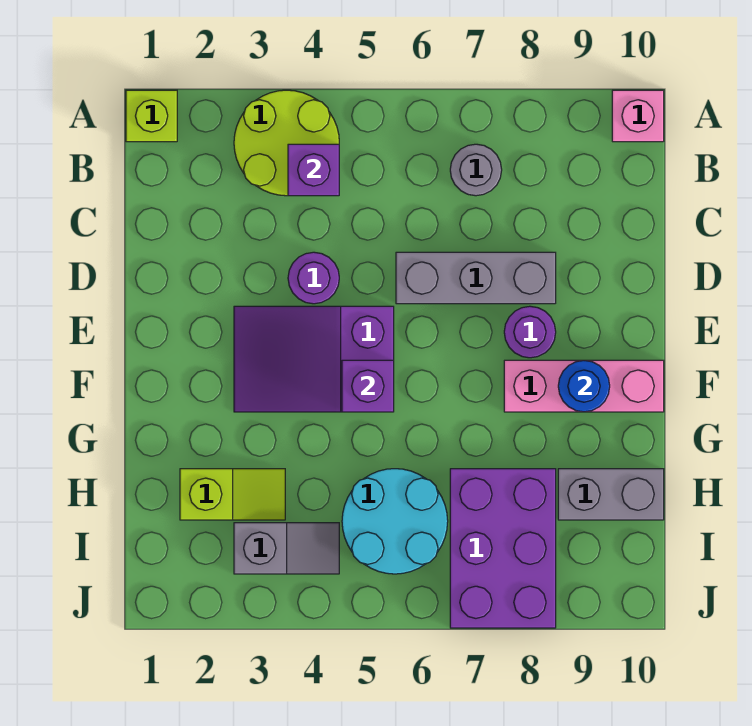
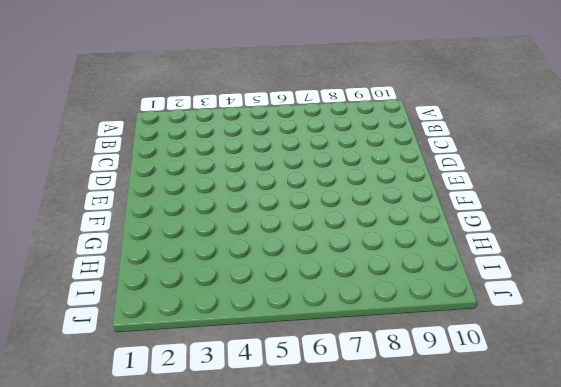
none -> lime brick A1 level 1
none -> lime round brick A3:B4 level 1
none -> pink brick A10 level 1

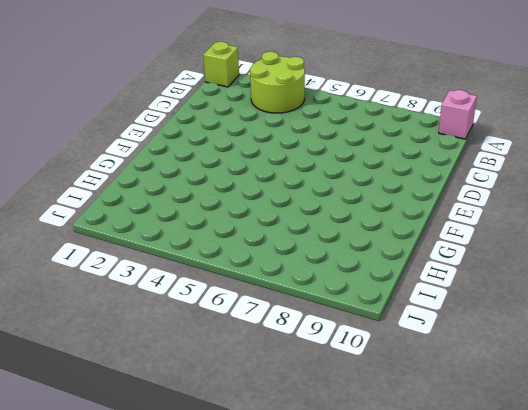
none -> grey round brick B7 level 1
none -> purple round brick D4 level 1
none -> grey brick D6:D8 level 1

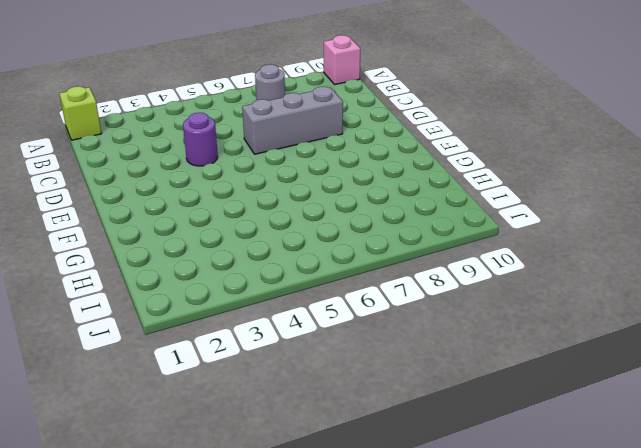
none -> lime round brick A3:B4 level 1
none -> purple slope E3:F5 level 1 top 5
none -> purple round brick E8 level 1

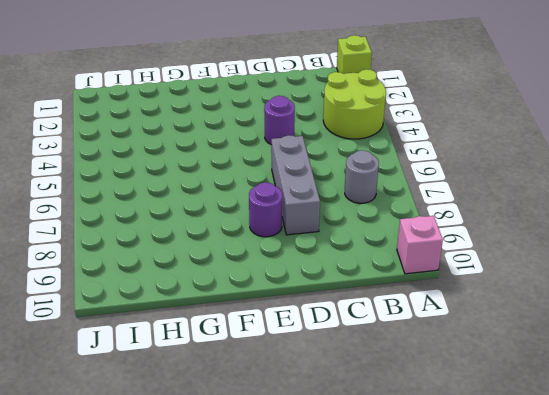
none -> purple slope E3:F5 level 1 top 5
none -> pink brick F8:F10 level 1
none -> lime slope H2:H3 level 1 top 2

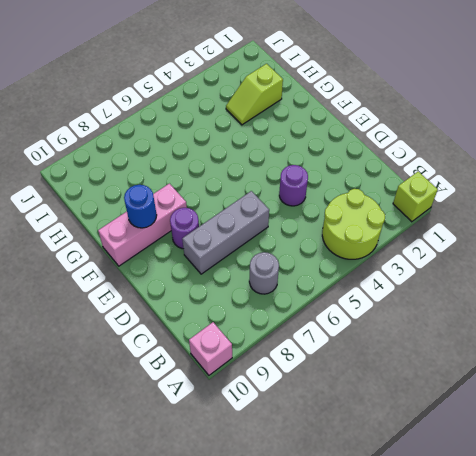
none -> purple slope E3:F5 level 1 top 5
none -> cyan round brick H5:I6 level 1
none -> purple brick H7:J8 level 1

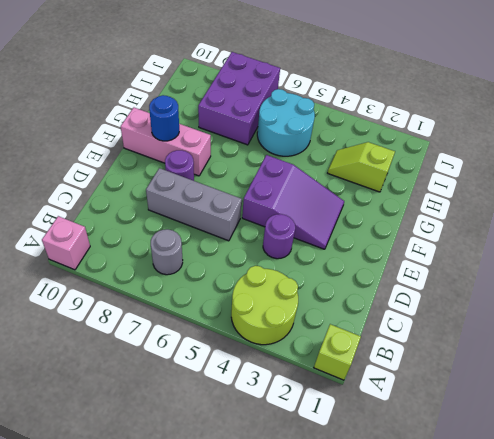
none -> grey brick H9:H10 level 1
none -> grey slope I3:I4 level 1 top 3
none -> purple brick B4 level 2

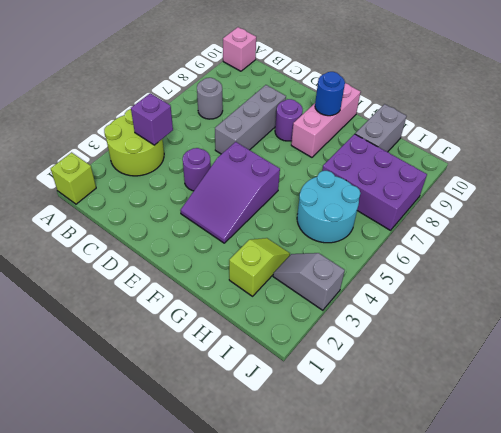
grey slope I3:J3 level 1 top J -> grey slope I3:I4 level 1 top 3
none -> purple brick F5 level 2

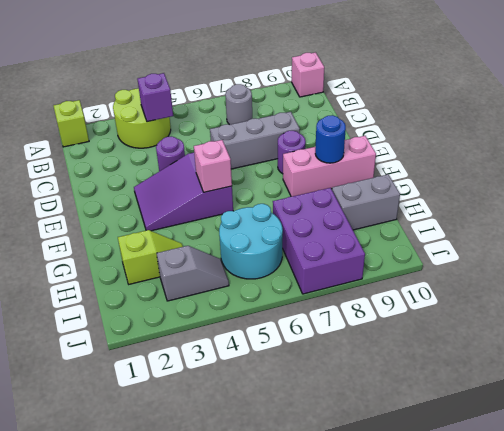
pink brick F5 level 2 -> purple brick F5 level 2

